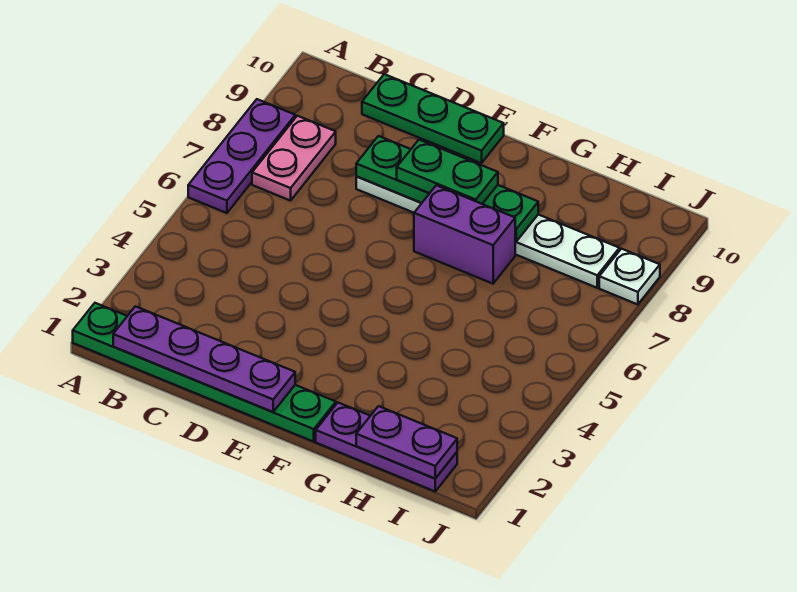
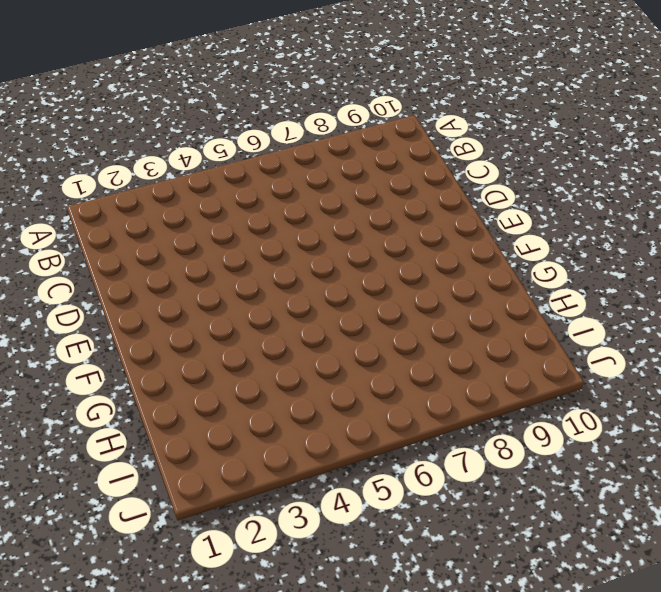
none -> green plate A1:F1 level 1
none -> purple plate A6:A8 level 1
none -> pink plate B7:B8 level 1

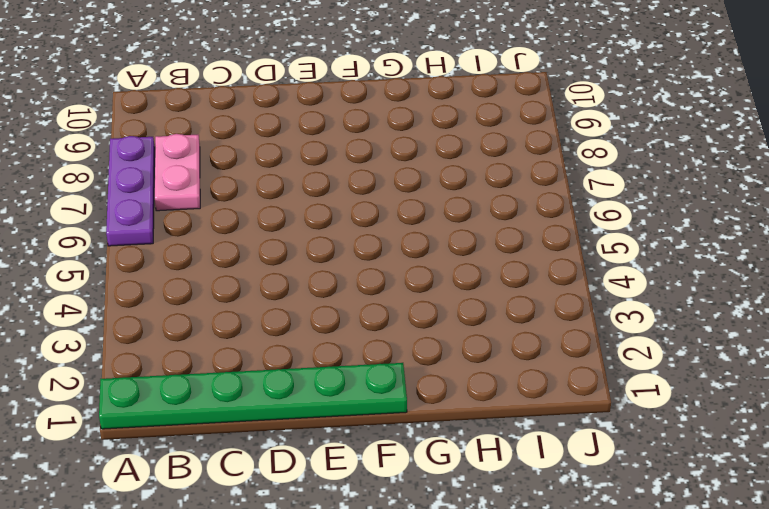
none -> green plate C10:E10 level 1
none -> white plate D8:I8 level 1
none -> purple brick F7:G7 level 1

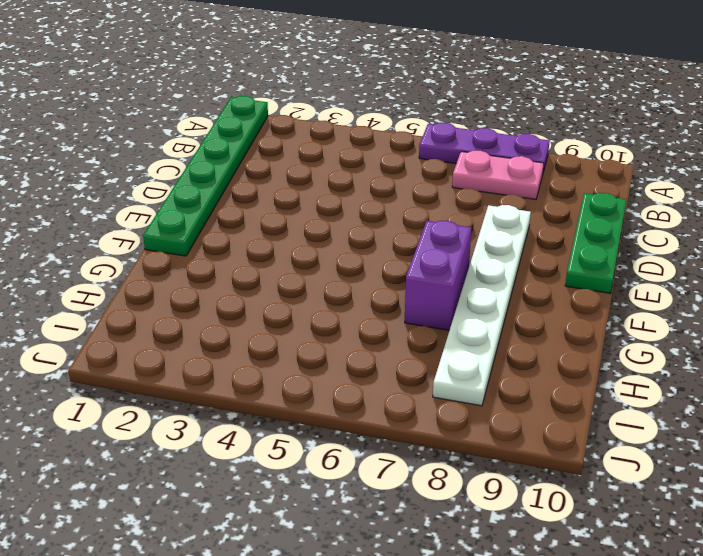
none -> purple plate G1:I1 level 1
none -> white plate J8 level 1
none -> purple plate B1:E1 level 2

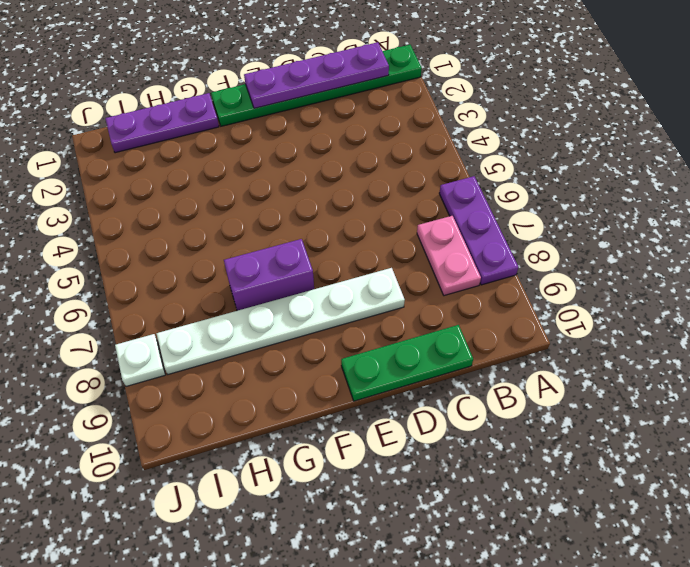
none -> green plate D8:G8 level 2
none -> purple plate H1:I1 level 2
none -> green plate E8:F8 level 3

